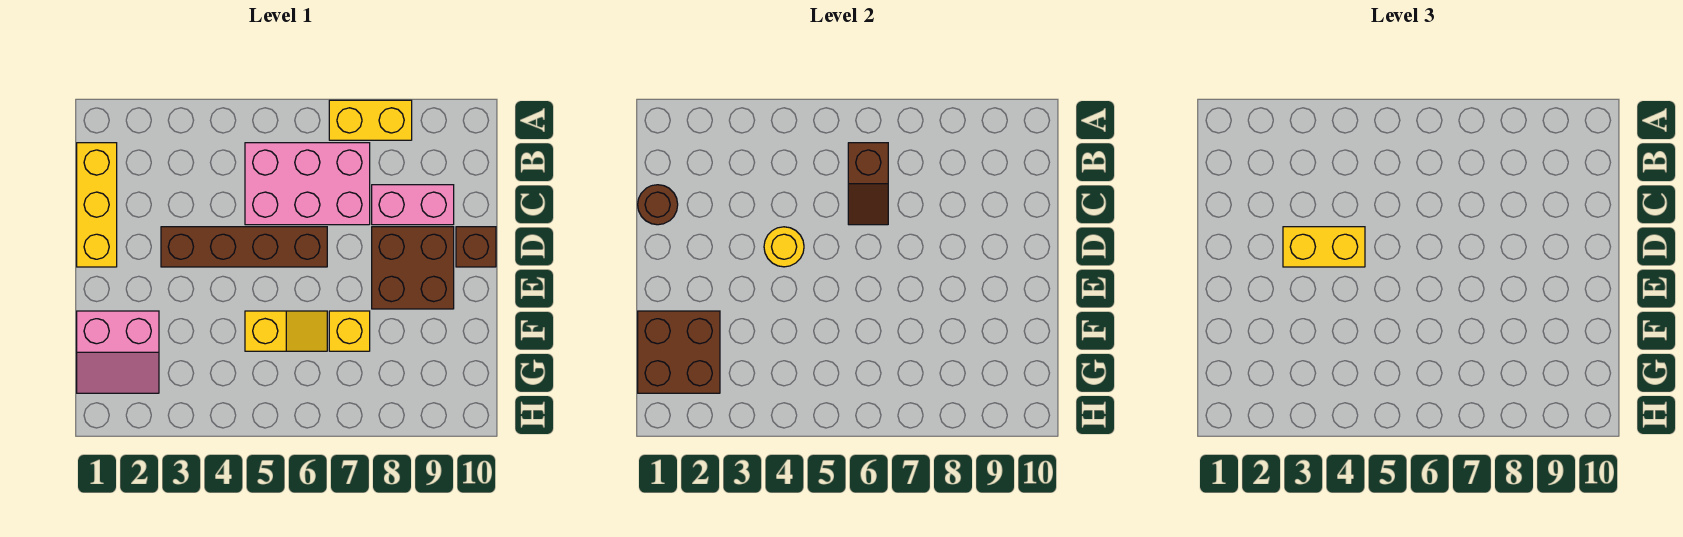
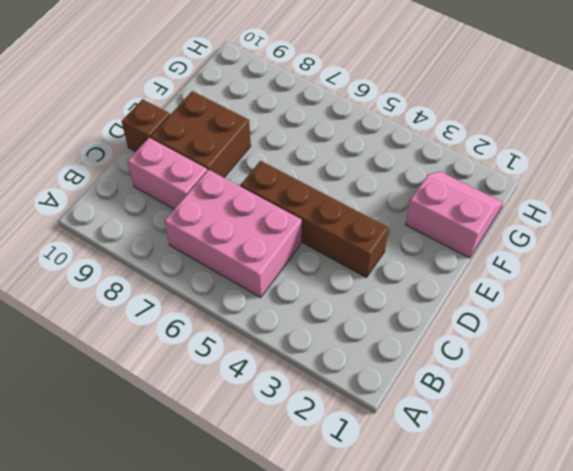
none -> yellow brick A7:A8 level 1
none -> yellow brick B1:D1 level 1
none -> yellow slope F5:F6 level 1 top 5

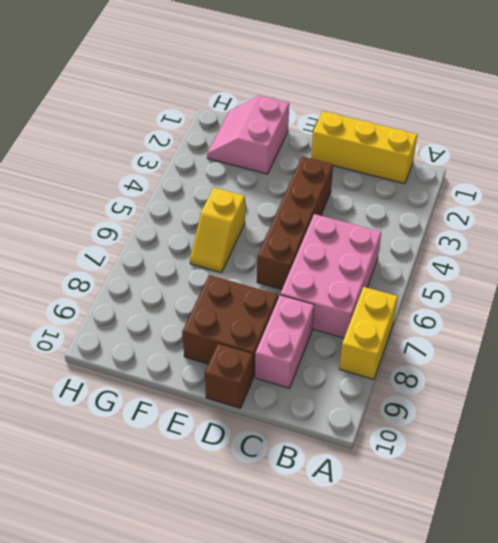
none -> yellow brick F7 level 1
none -> brown slope B6:C6 level 2 top B
none -> brown round brick C1 level 2

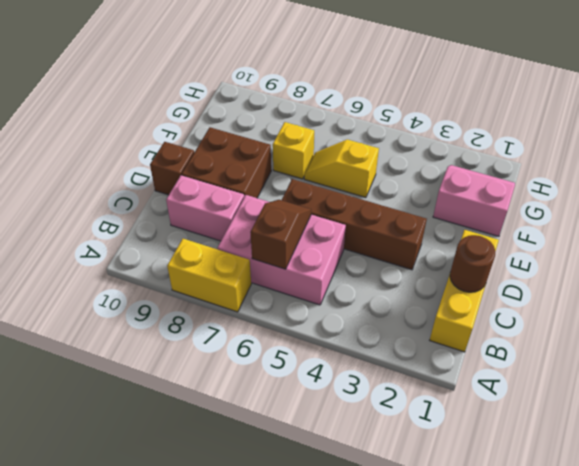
none -> yellow round brick D4 level 2
none -> brown brick F1:G2 level 2
none -> yellow brick D3:D4 level 3

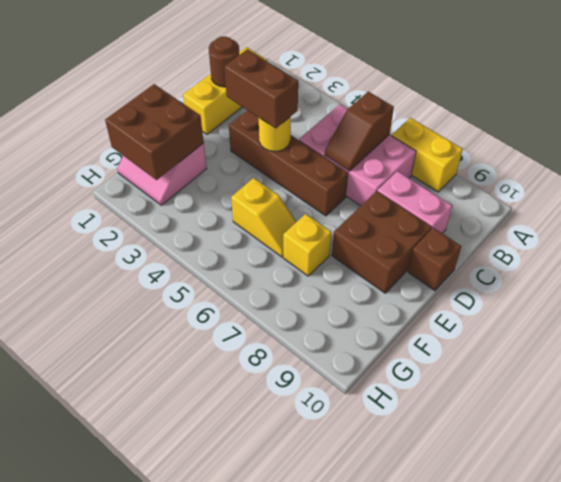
brown brick D3:D4 level 3 -> yellow brick D3:D4 level 3

